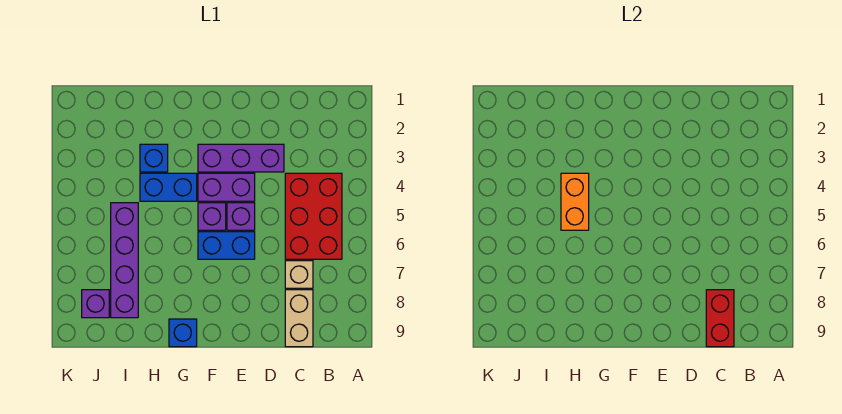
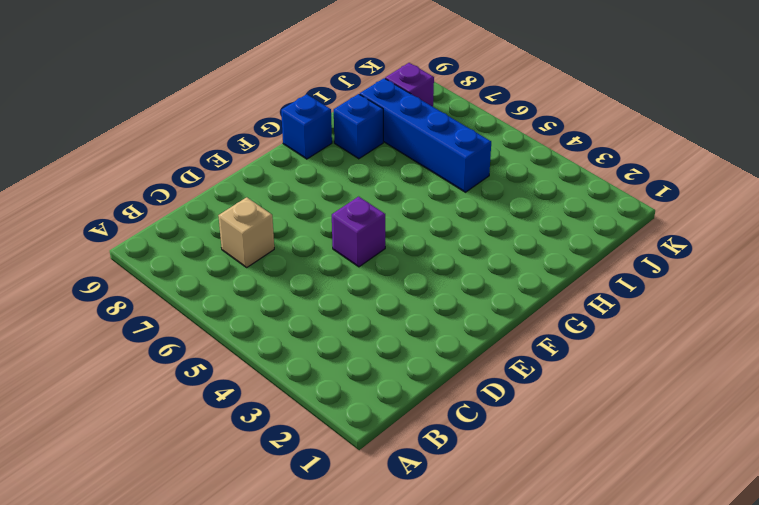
blue brick H8 level 1 -> blue brick H3 level 1
blue brick I5:I8 level 1 -> purple brick I5:I8 level 1
none -> red brick B4:C6 level 1
none -> tan brick C8:C9 level 1
none -> purple brick D3:F3 level 1

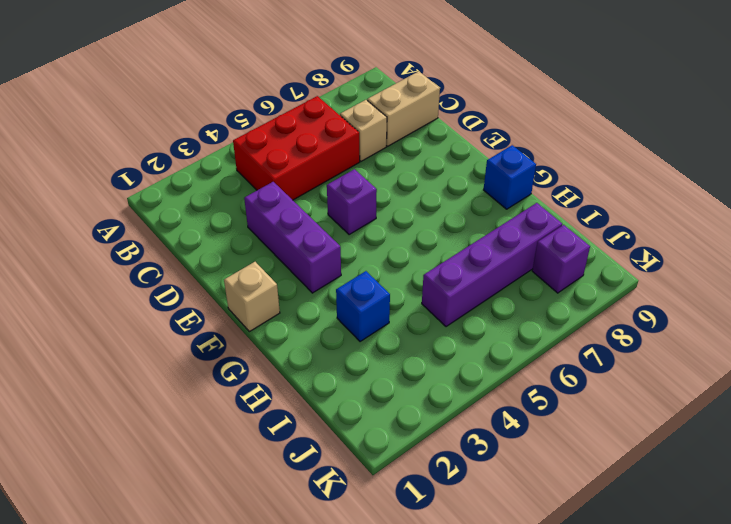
tan brick F1 level 1 -> none
none -> purple brick E4:F4 level 1
none -> blue brick E6:F6 level 1
none -> purple brick F5 level 1

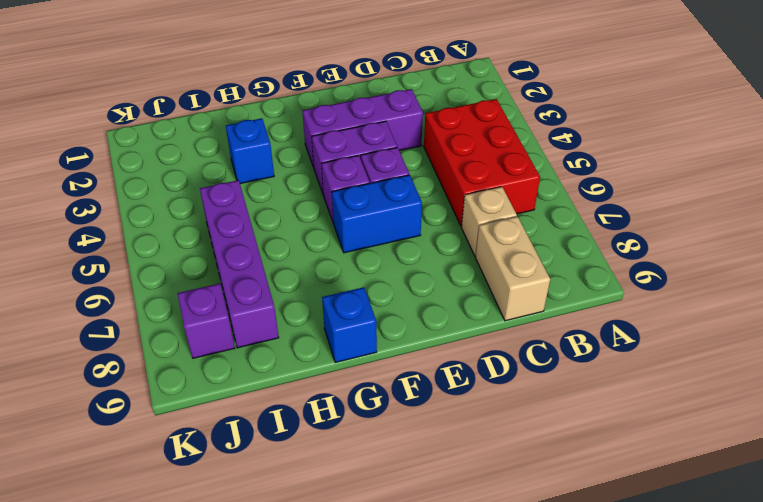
none -> blue brick G4:H4 level 1
none -> red brick C8:C9 level 2
none -> orange brick H4:H5 level 2

